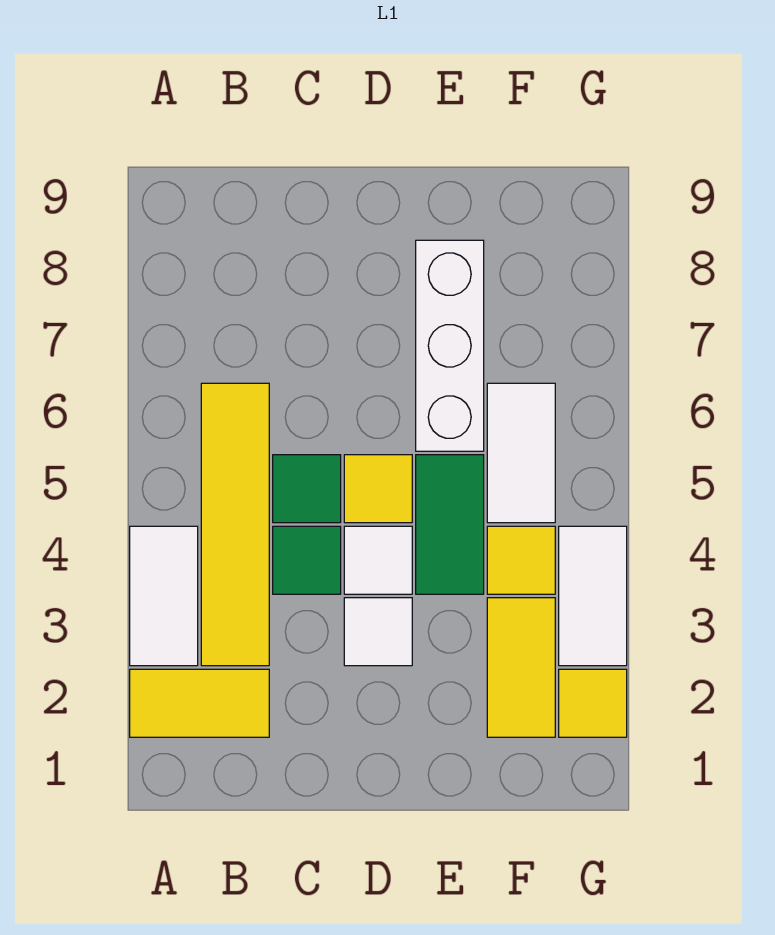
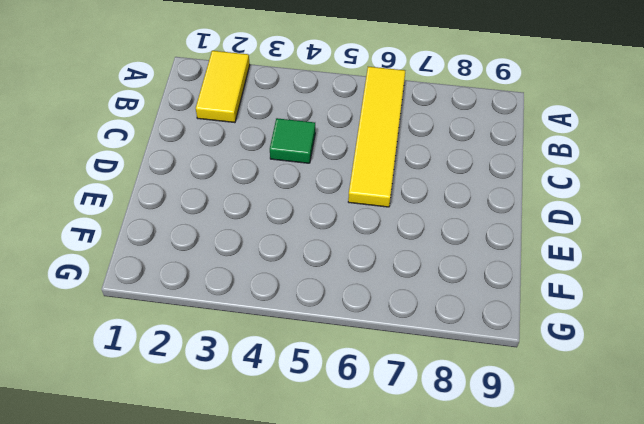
yellow tile A6:D6 level 1 -> yellow tile B3:B6 level 1
none -> white tile A3:A4 level 1
none -> green tile C5 level 1
none -> white tile D3 level 1

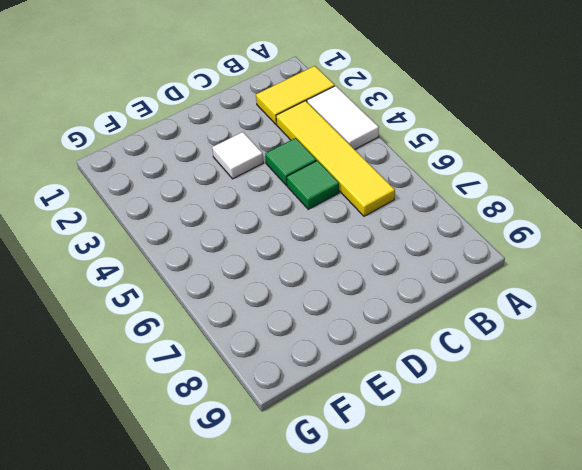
none -> white tile D4 level 1
none -> yellow tile D5 level 1
none -> green tile E4:E5 level 1

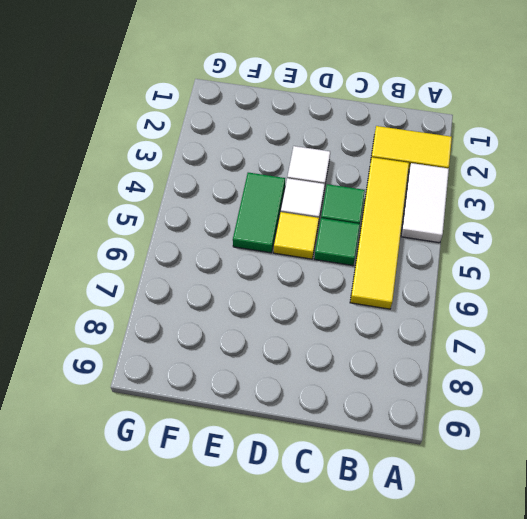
none -> white brick E6:E8 level 1
none -> yellow tile F2:F3 level 1
none -> yellow tile F4 level 1

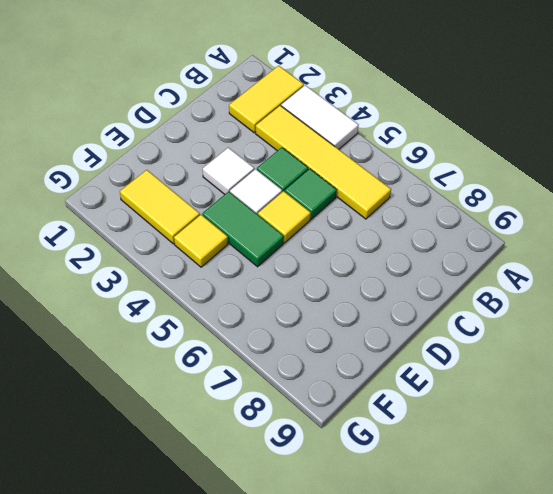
none -> white brick E6:E8 level 1
none -> white tile F5:F6 level 1
none -> yellow tile G2 level 1

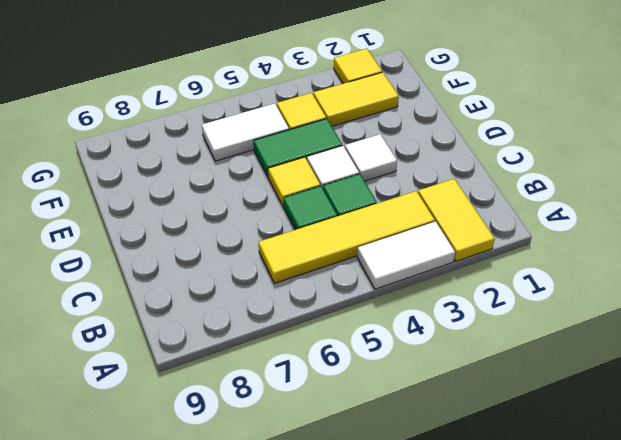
none -> white brick E6:E8 level 1
none -> white tile G3:G4 level 1

